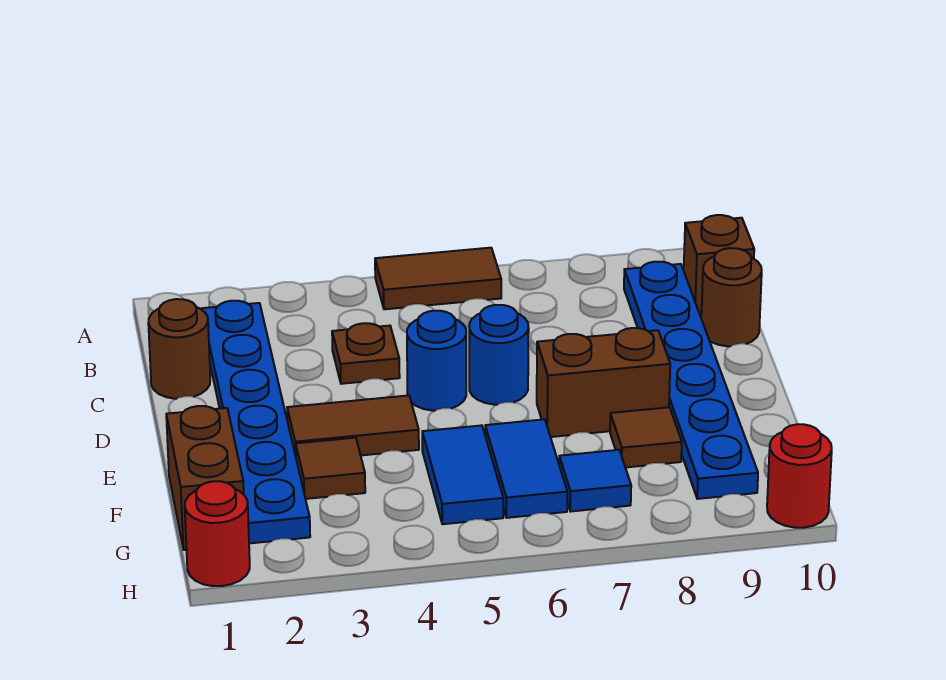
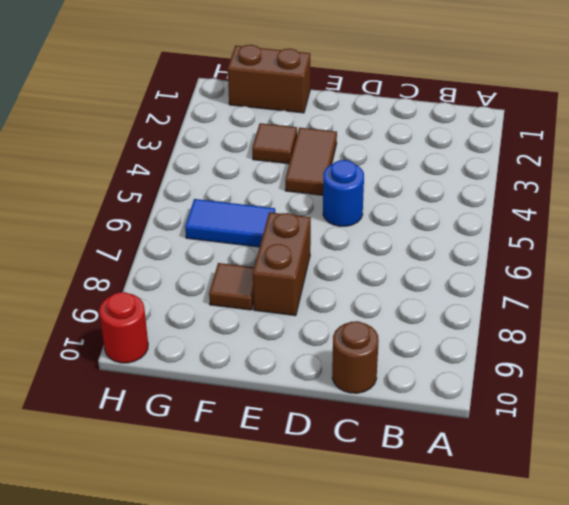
none -> brown tile A5:A6 level 1
none -> blue plate B2:G2 level 1
none -> blue plate B9:G9 level 1

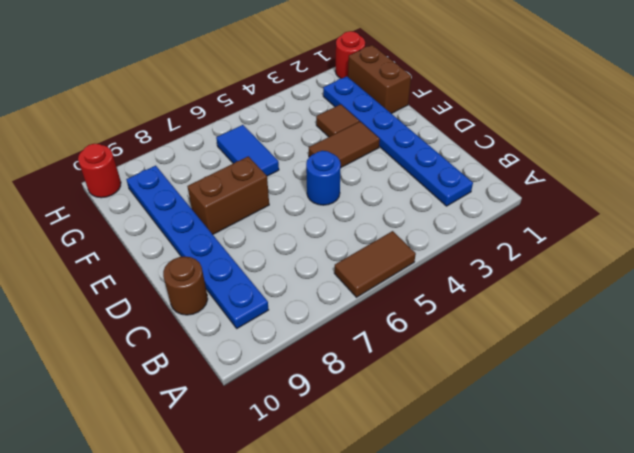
none -> brown brick B10 level 1
none -> brown round brick C1 level 1
none -> brown plate C4 level 1

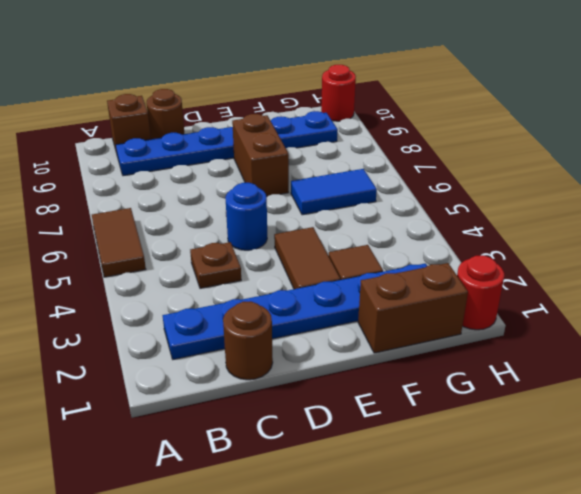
none -> blue round brick D6 level 1
none -> blue tile F5:G5 level 1
none -> brown tile F8 level 1

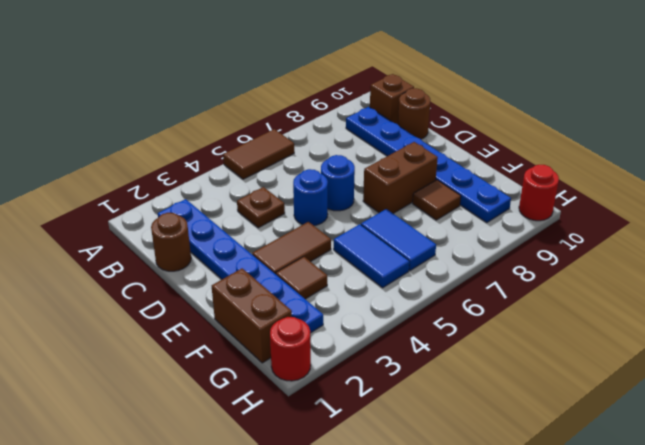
none -> blue tile G7 level 1

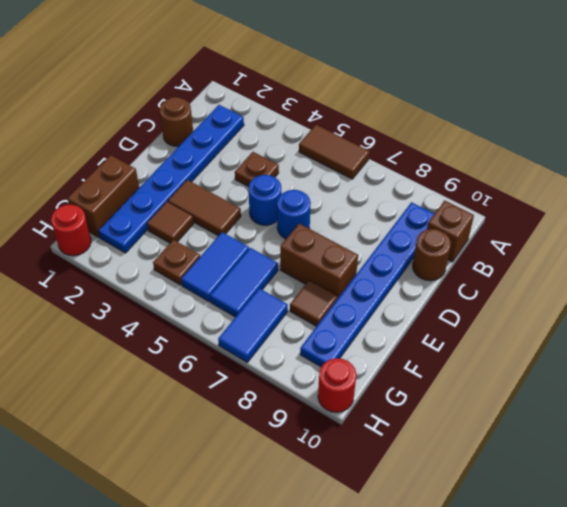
brown plate G4 level 1 -> none
blue tile G7:H7 level 1 -> blue tile G7 level 1

